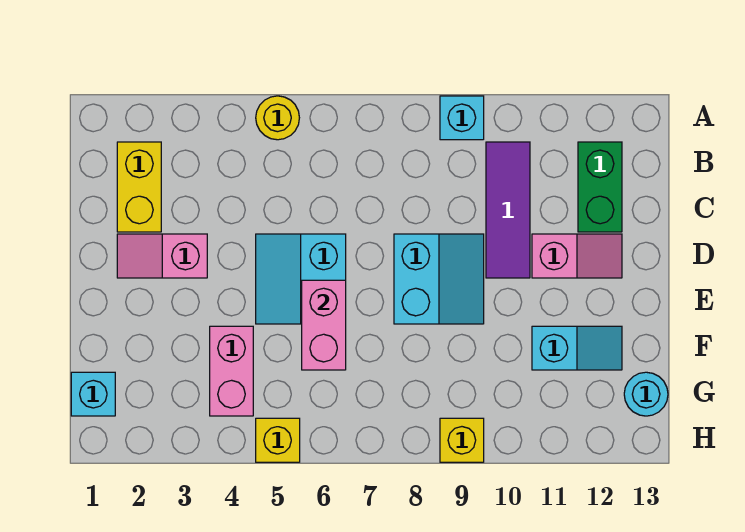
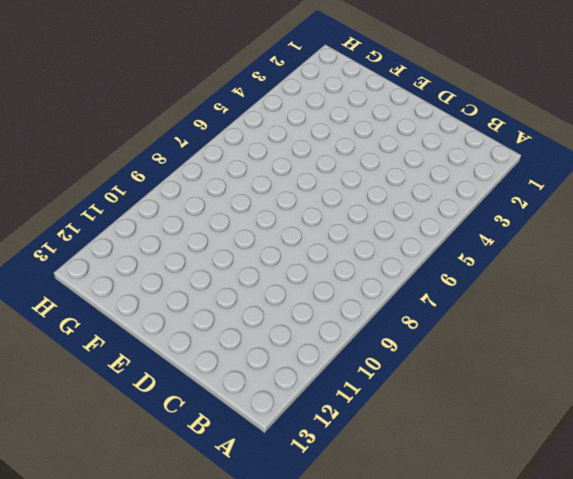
none -> yellow round brick A5 level 1
none -> cyan brick A9 level 1
none -> yellow brick B2:C2 level 1

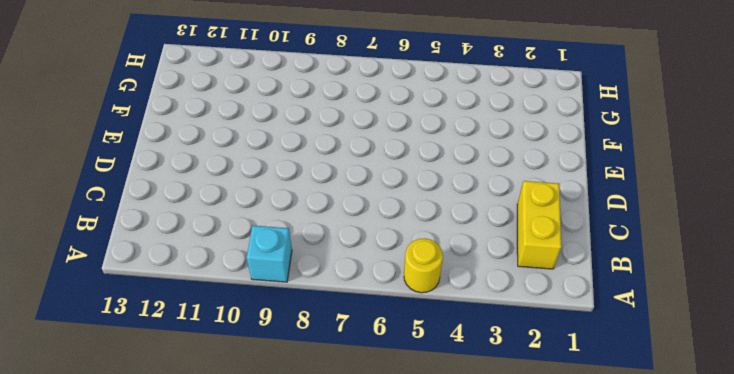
none -> purple tile B10:D10 level 1
none -> green brick B12:C12 level 1
none -> pink slope D2:D3 level 1 top 3

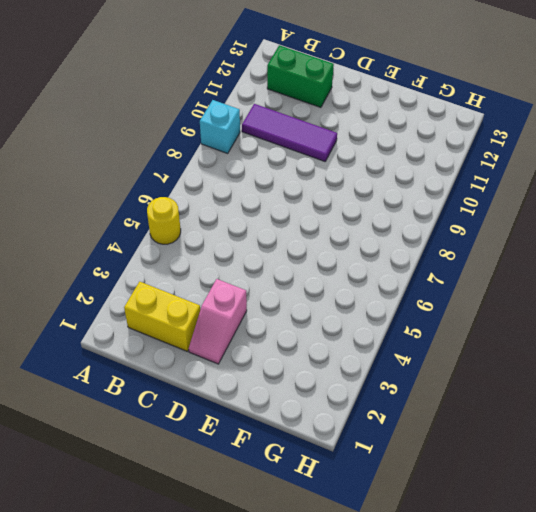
none -> cyan slope D5:E6 level 1 top 6
none -> cyan slope D8:E9 level 1 top 8
none -> pink slope D11:D12 level 1 top 11

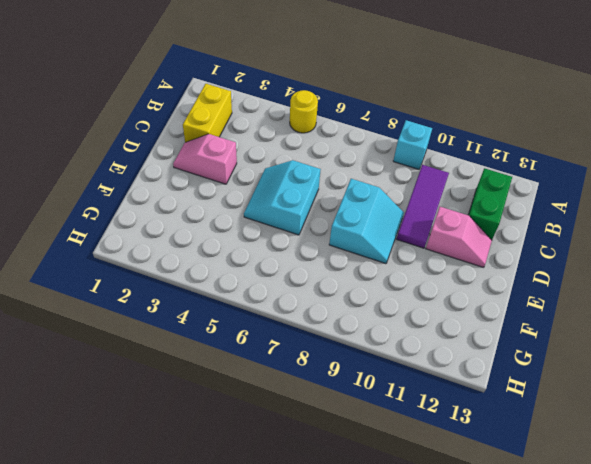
none -> pink brick F4:G4 level 1
none -> cyan slope F11:F12 level 1 top 11
none -> cyan brick G1 level 1

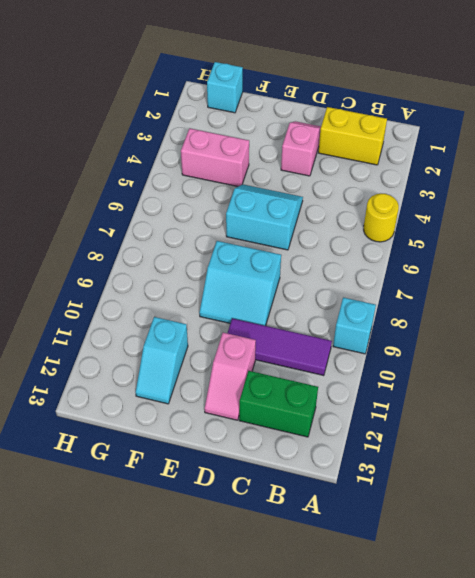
none -> cyan round brick G13 level 1
none -> yellow brick H5 level 1
none -> yellow brick H9 level 1

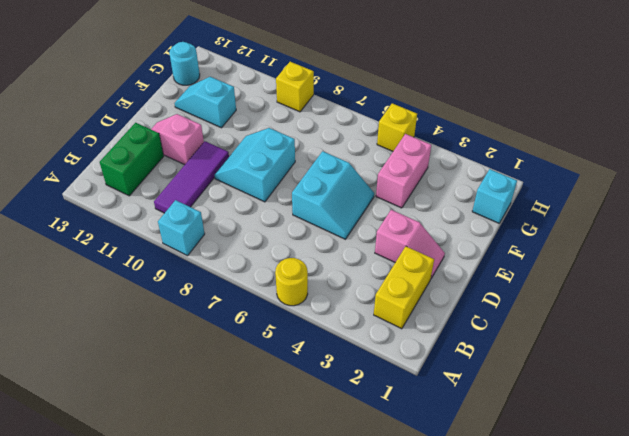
none -> pink brick E6:F6 level 2

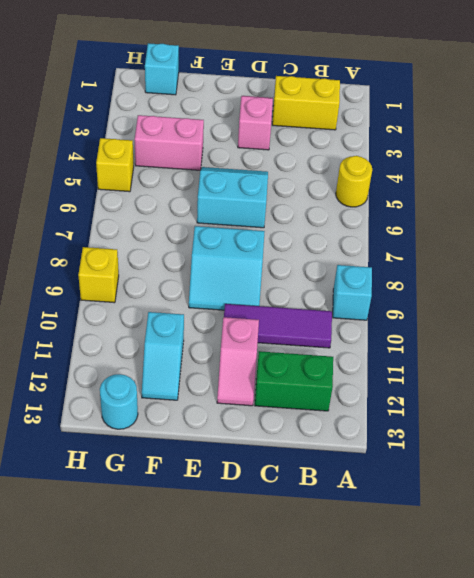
none -> pink brick E6:F6 level 2

